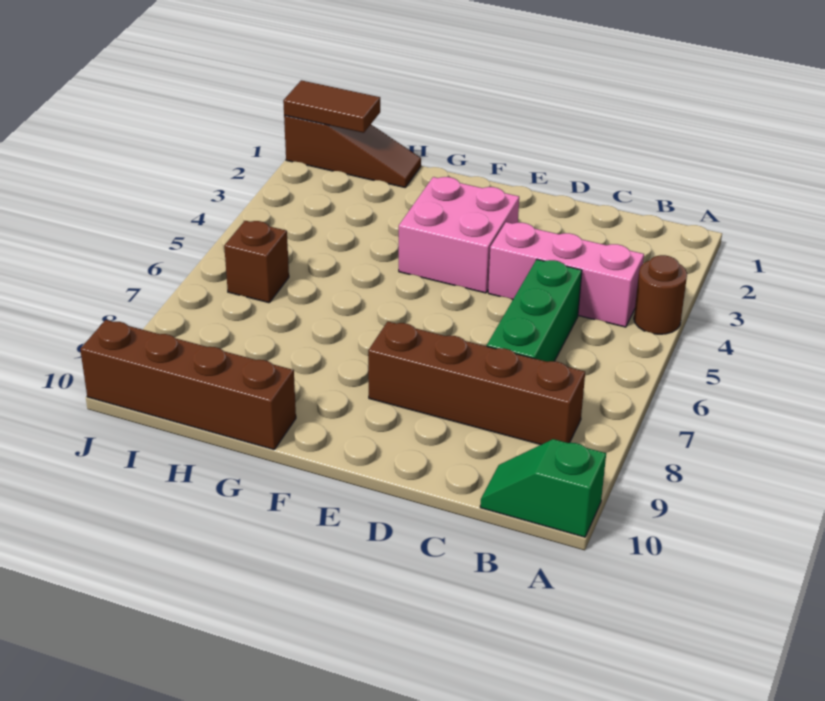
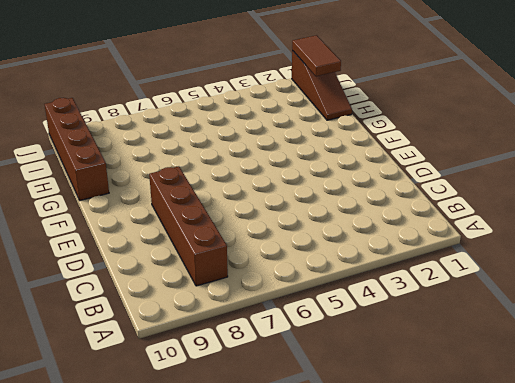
none -> brown round brick A4 level 1
none -> green slope A10:B10 level 1 top A

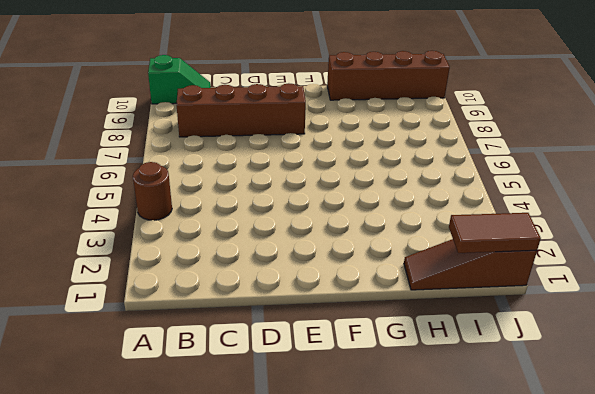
none -> pink brick B4:D4 level 1
none -> green brick C5:C7 level 1

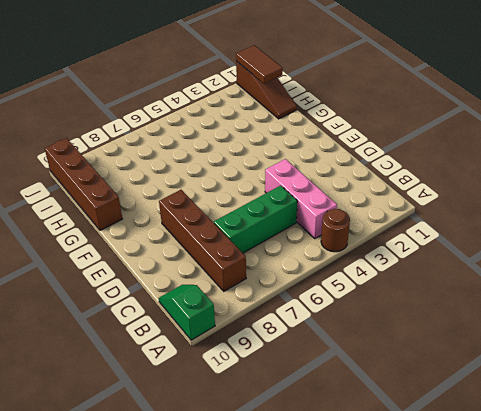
none -> pink brick E3:F4 level 1
none -> brown brick I6 level 1

